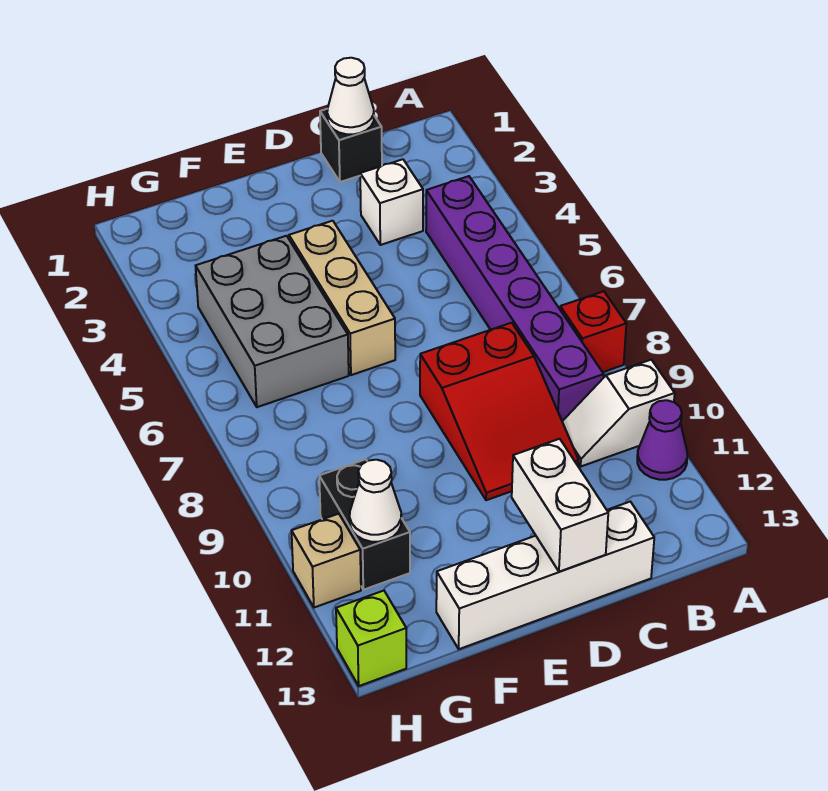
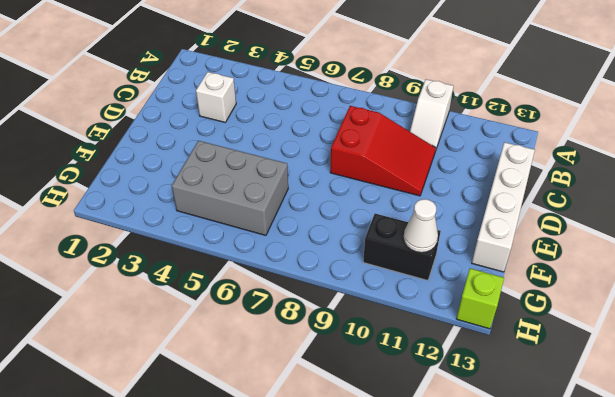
none -> red brick A8 level 1
none -> purple cone A11 level 1
none -> purple brick B4:B9 level 1

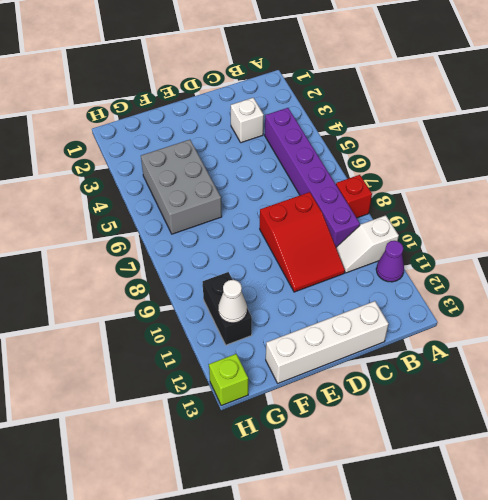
none -> black brick C1 level 1
none -> tan brick E4:E6 level 1
none -> tan brick H11 level 1

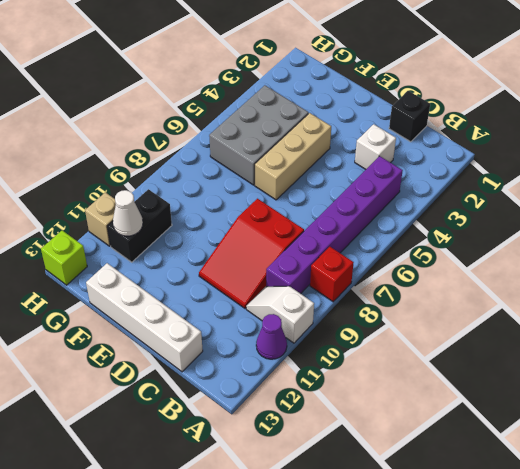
none -> white cone C1 level 2
none -> white brick D12:D13 level 2

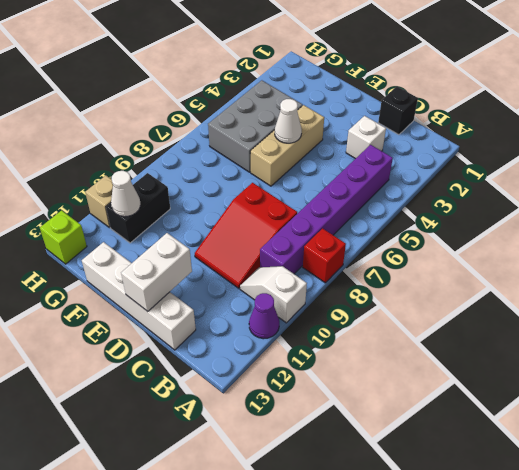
white cone E5 level 2 -> white cone C1 level 2

